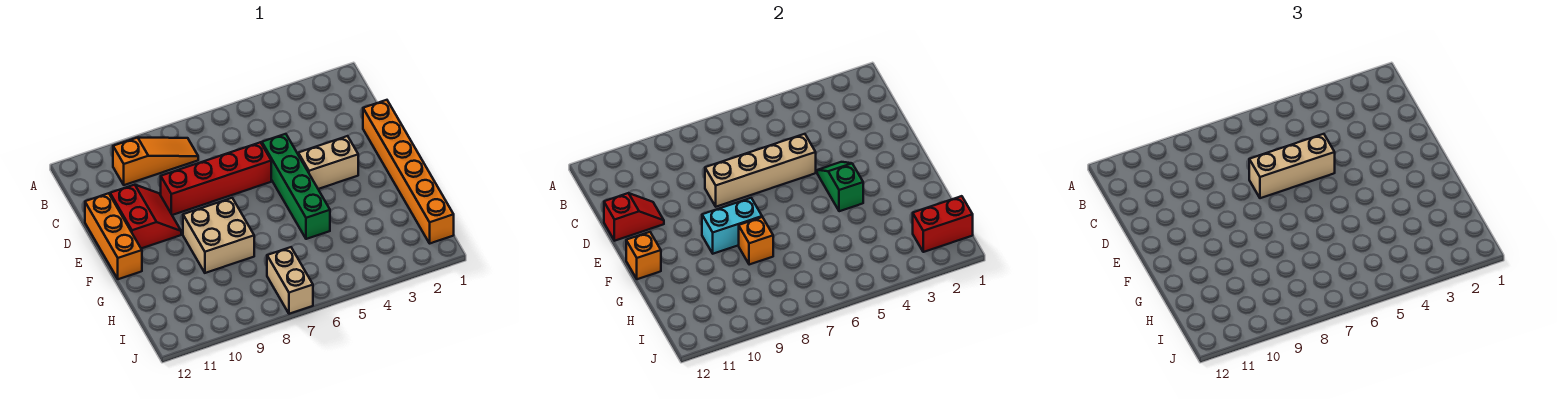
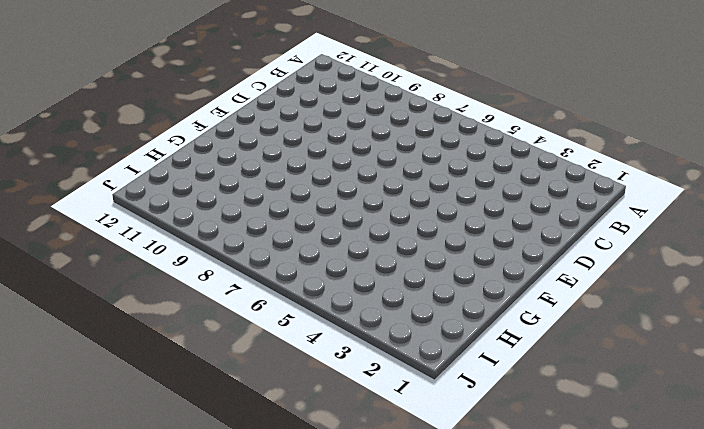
none -> orange slope B8:B10 level 1 top 10
none -> orange brick D1:I1 level 1
none -> green brick D5:G5 level 1

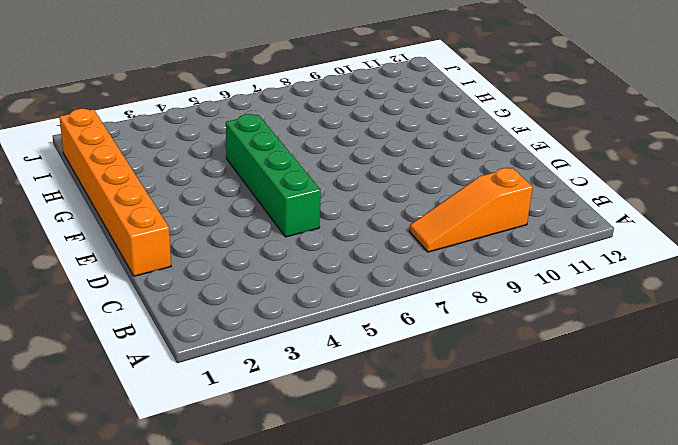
none -> red brick D6:D9 level 1
none -> red slope D10:E11 level 1 top 11
none -> orange brick D12:F12 level 1

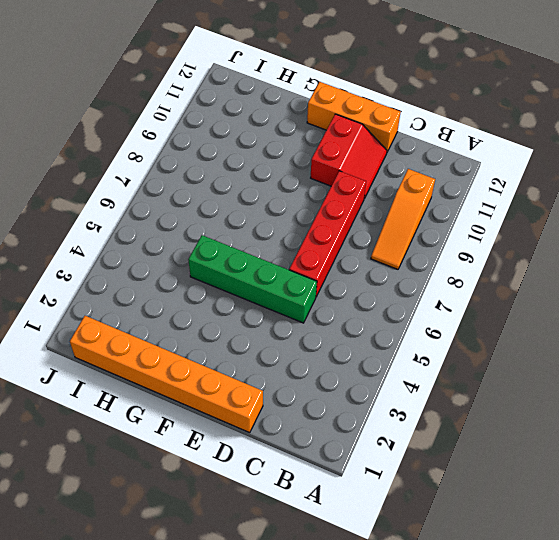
red slope D10:E11 level 1 top E -> red slope D10:E11 level 1 top 11
none -> tan brick E3:E4 level 1
none -> tan brick F8:G9 level 1
none -> tan brick I7:J7 level 1

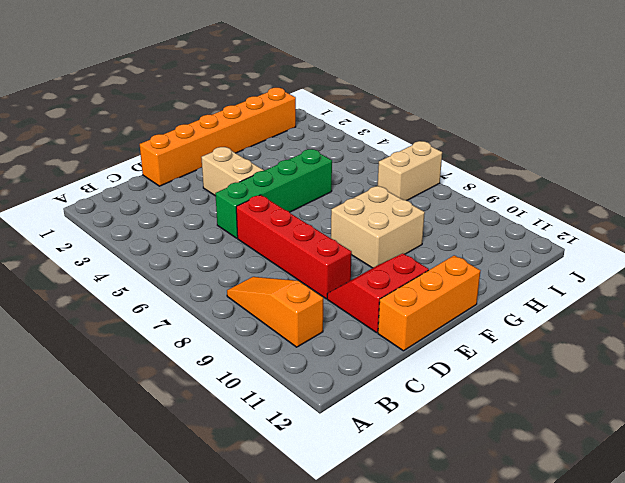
none -> tan brick D5:D8 level 2
none -> red slope D11:D12 level 2 top 12
none -> green slope E4:F4 level 2 top F

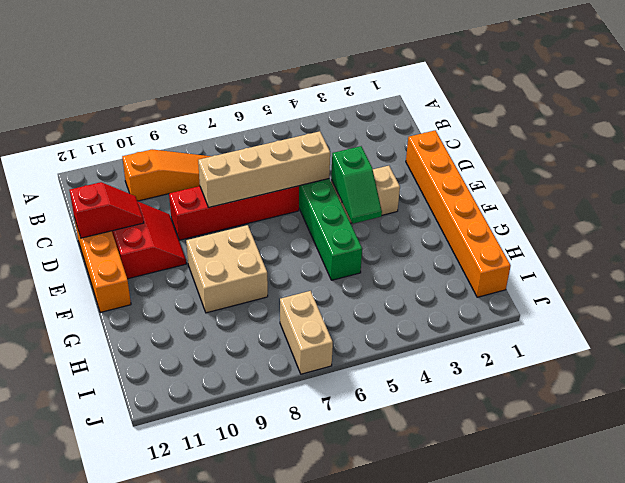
green slope E4:F4 level 2 top E -> green slope E4:F4 level 2 top F
none -> cyan brick F8:F9 level 2
none -> orange brick F12 level 2
none -> orange brick G8 level 2

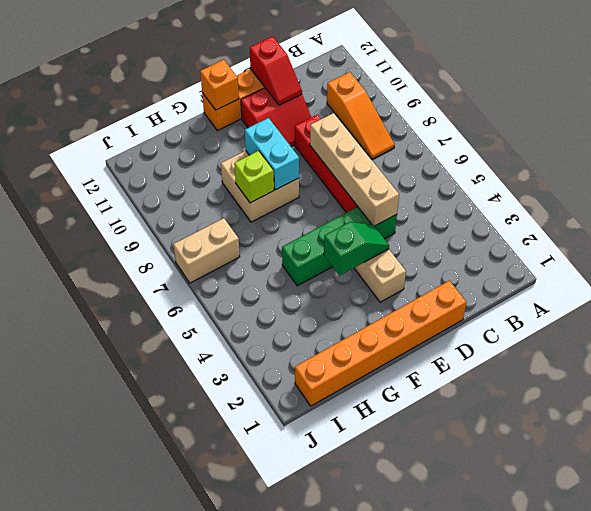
lime brick G8 level 2 -> orange brick G8 level 2
none -> red brick I1:I2 level 2
none -> tan brick D5:D7 level 3

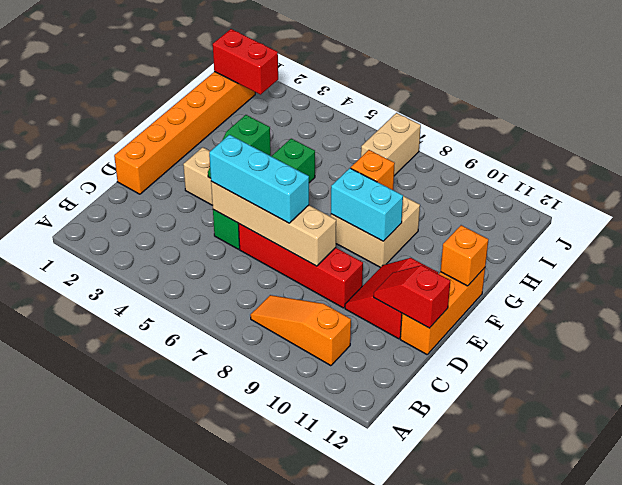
cyan brick D5:D7 level 3 -> tan brick D5:D7 level 3

